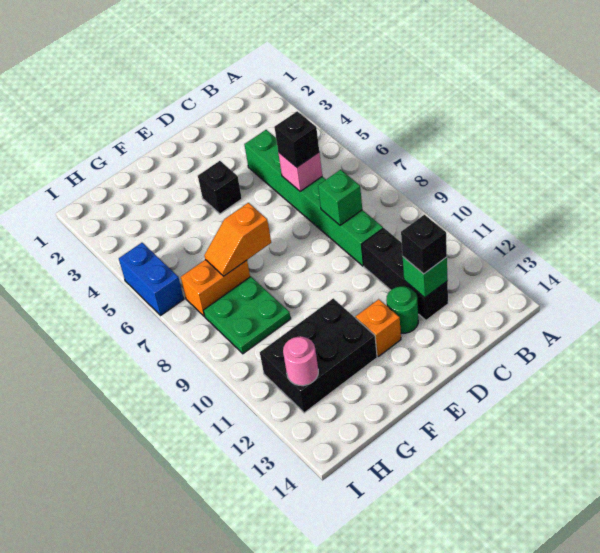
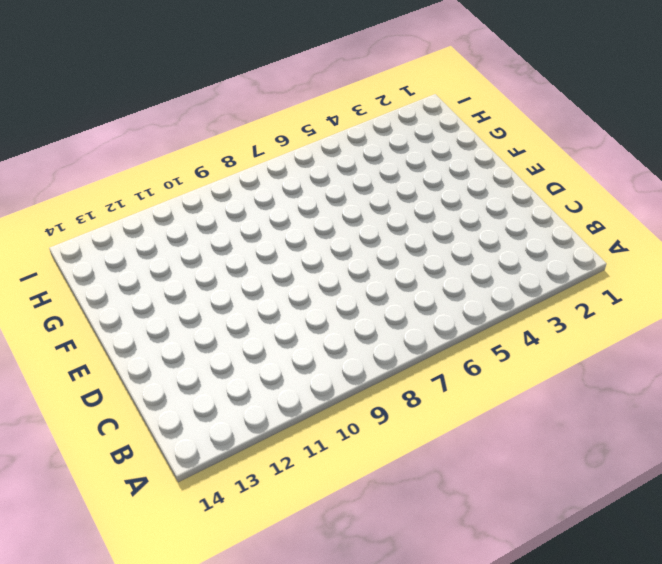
none -> green brick C4:C9 level 1
none -> black brick C10:C12 level 1
none -> green round brick D12 level 1

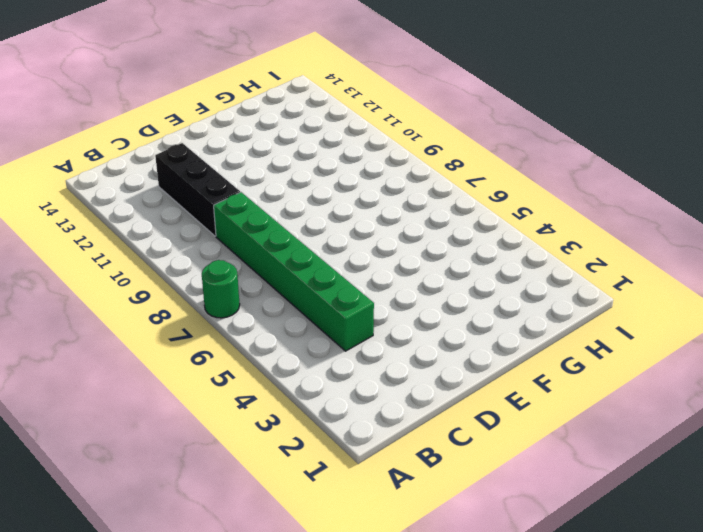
green round brick A7 level 1 -> green round brick D12 level 1
none -> black brick E4 level 1
none -> orange brick E12 level 1
none -> black brick F11:H12 level 1

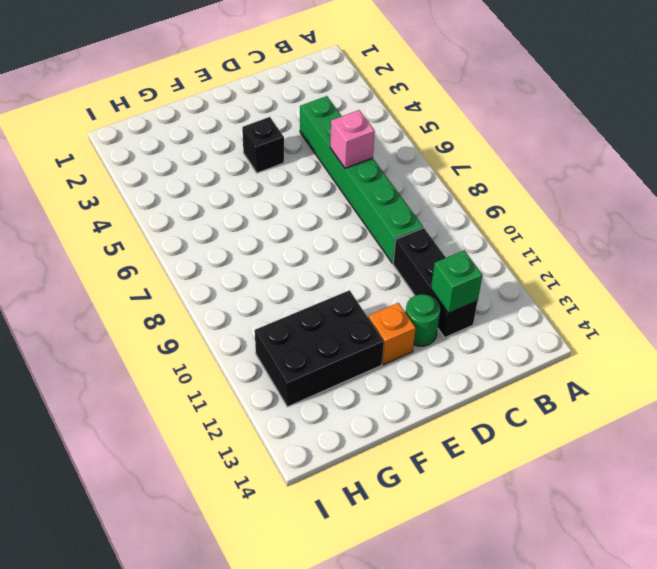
none -> orange brick G7:H7 level 1
none -> green plate G8:H9 level 1
none -> blue brick I5:I6 level 1

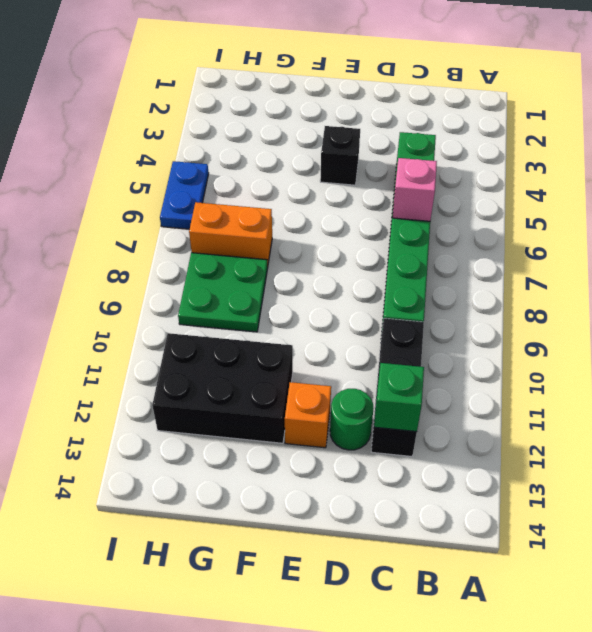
blue plate I5:I6 level 1 -> blue brick I5:I6 level 1
none -> green brick C8 level 2
none -> orange slope F7:G7 level 2 top F
none -> pink round brick H12 level 2

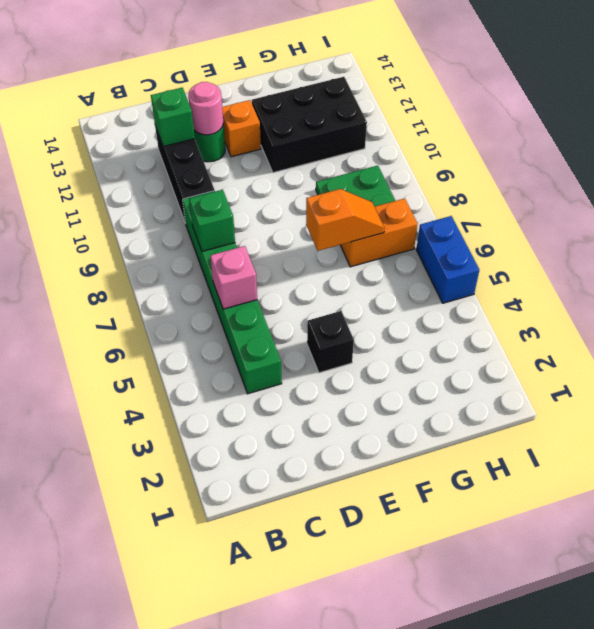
pink round brick D12 level 2 -> pink round brick H12 level 2
none -> black brick C6 level 3
none -> black brick C12 level 3

